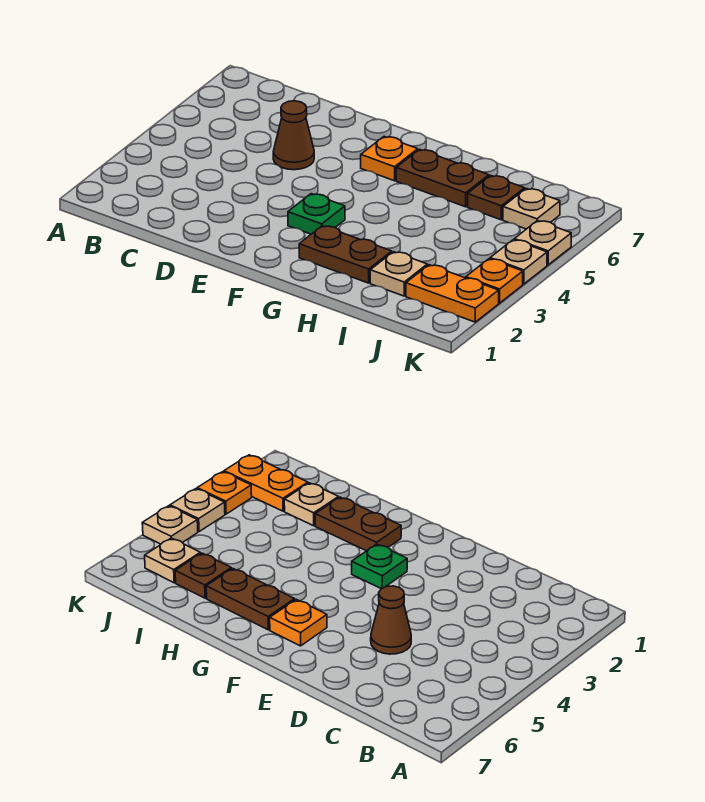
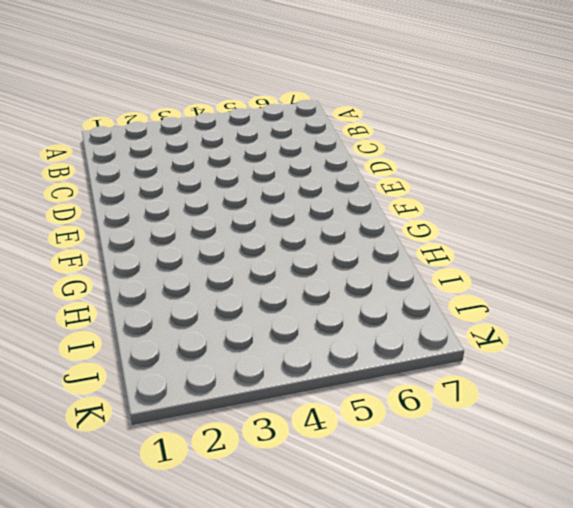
none -> brown cone D5 level 1
none -> green plate F3 level 1
none -> orange plate F6 level 1

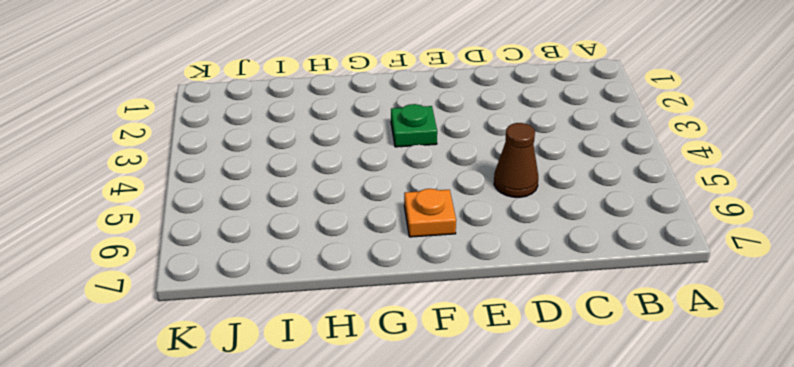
none -> brown plate G2:H2 level 1
none -> brown plate G6:H6 level 1
none -> tan plate I2 level 1

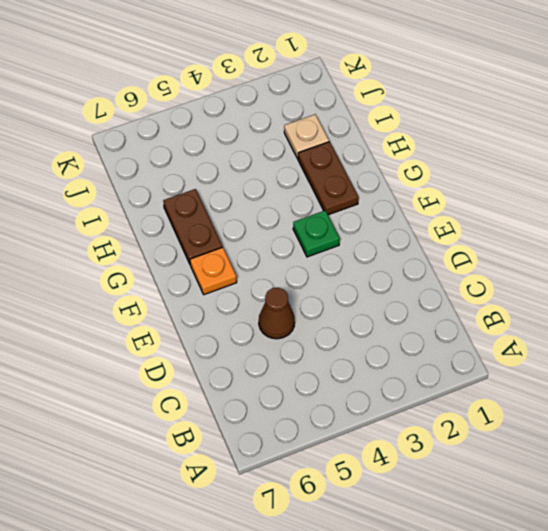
none -> brown plate I6 level 1
none -> orange plate J2:K2 level 1
none -> tan plate J6 level 1

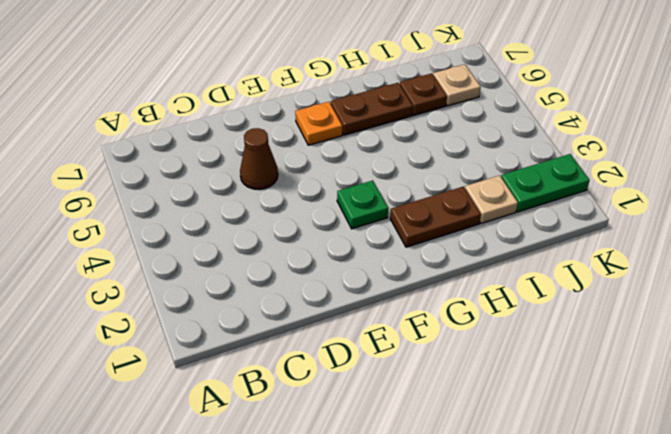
green plate J2:K2 level 1 -> orange plate J2:K2 level 1
none -> orange plate K3 level 1
none -> tan plate K4 level 1
none -> tan plate K5 level 1

